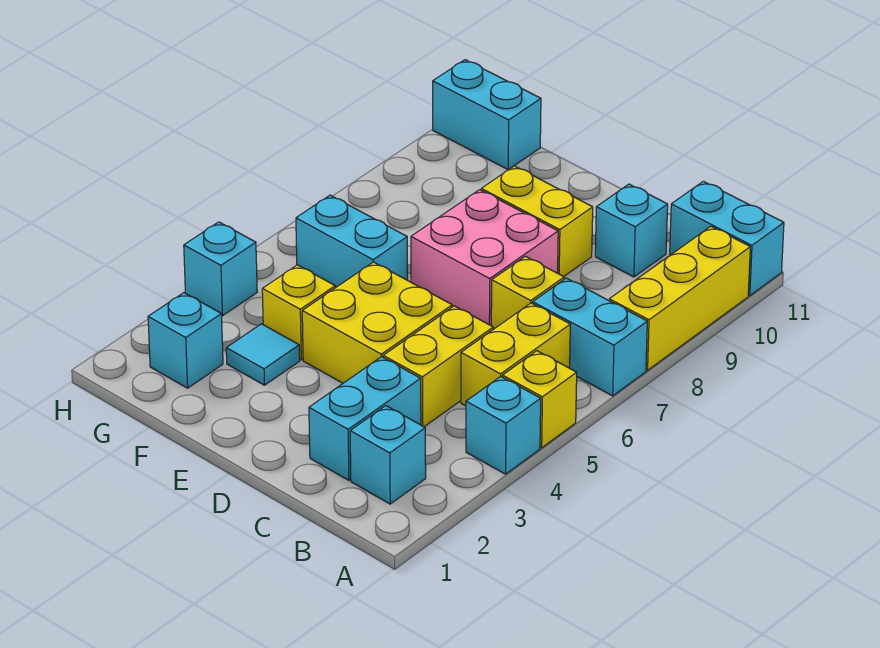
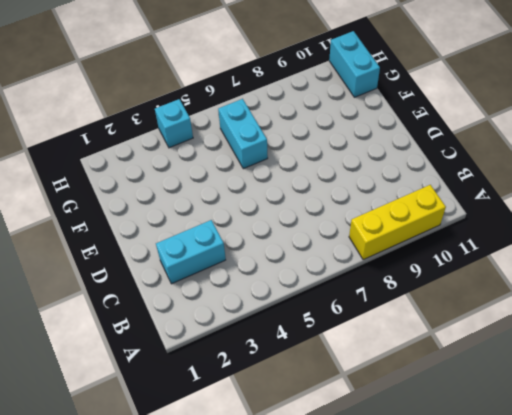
none -> cyan brick A4 level 1
none -> yellow brick A5 level 1
none -> cyan brick A7:B7 level 1

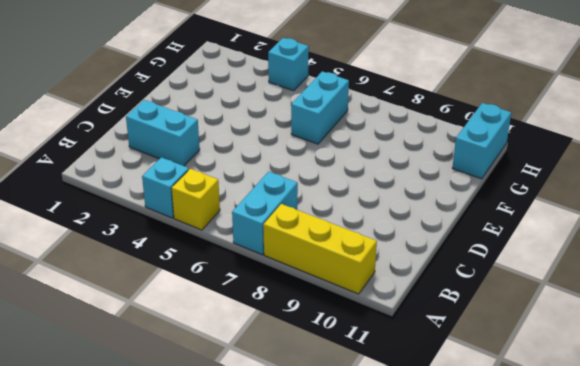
none -> cyan brick A11:B11 level 1
none -> cyan brick B2 level 1
none -> yellow brick B5:B6 level 1

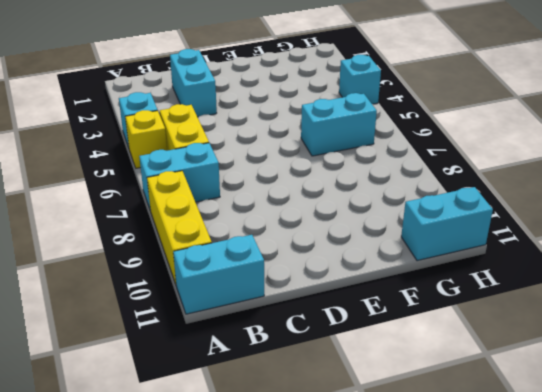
none -> cyan brick B2 level 1
none -> yellow brick C4:C5 level 1
none -> yellow brick C7 level 1

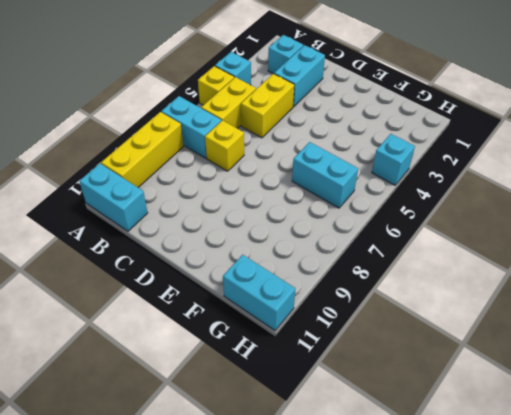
none -> cyan brick C10 level 1
none -> yellow brick D4:E5 level 1
none -> pink brick D7:E8 level 1

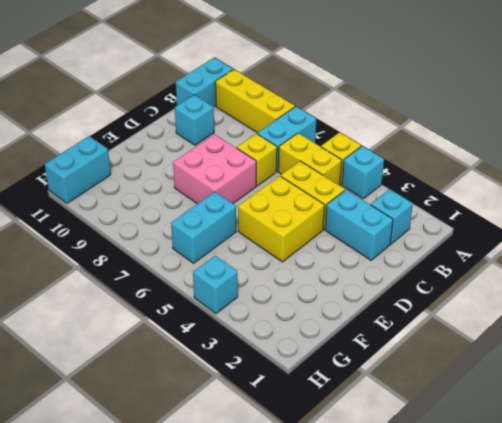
none -> yellow brick D9:E9 level 1
none -> cyan tile F3 level 1
none -> yellow brick F4 level 1

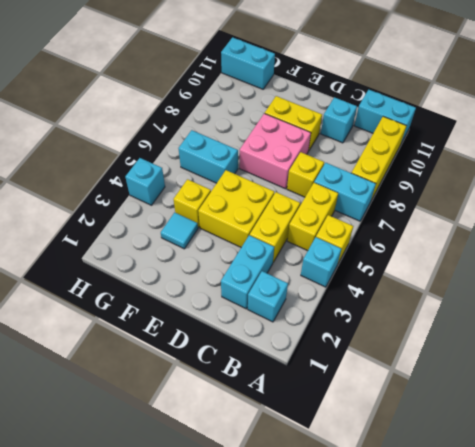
none -> cyan brick G2 level 1

